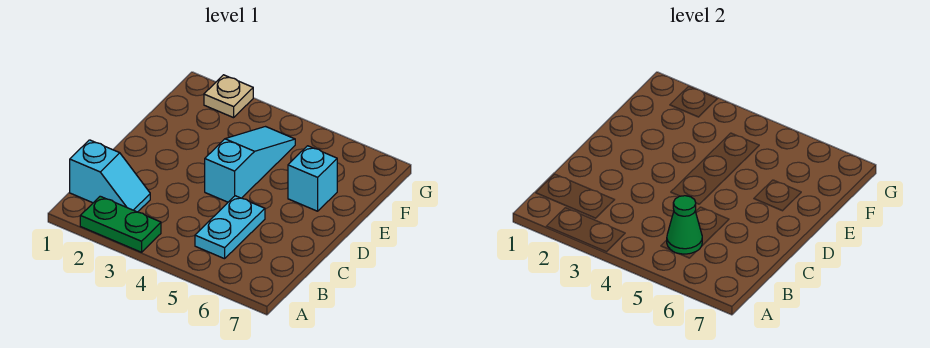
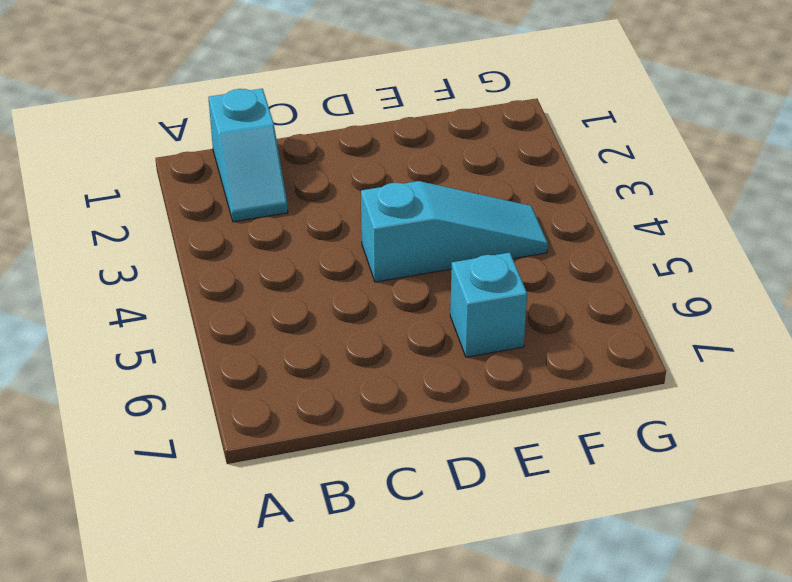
none -> green plate A2:A3 level 1
none -> cyan plate B5:C5 level 1

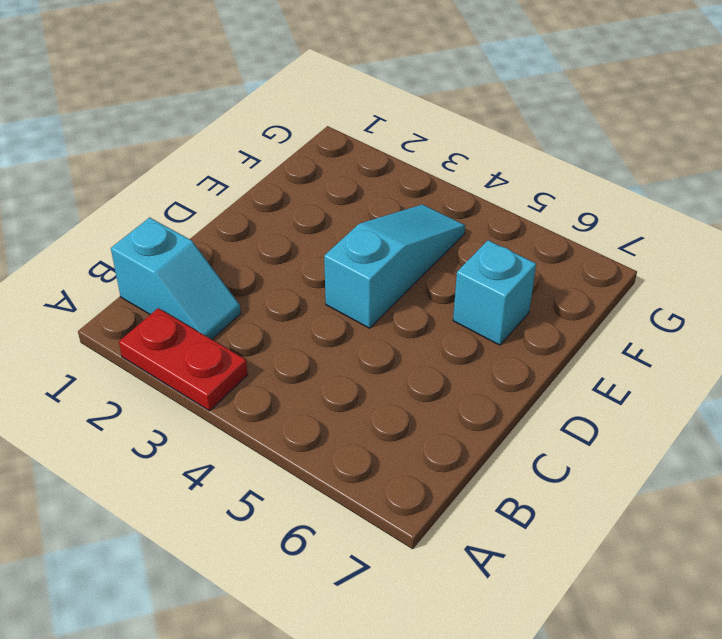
red plate A2:A3 level 1 -> green plate A2:A3 level 1
none -> cyan plate B5:C5 level 1
none -> tan plate G2 level 1

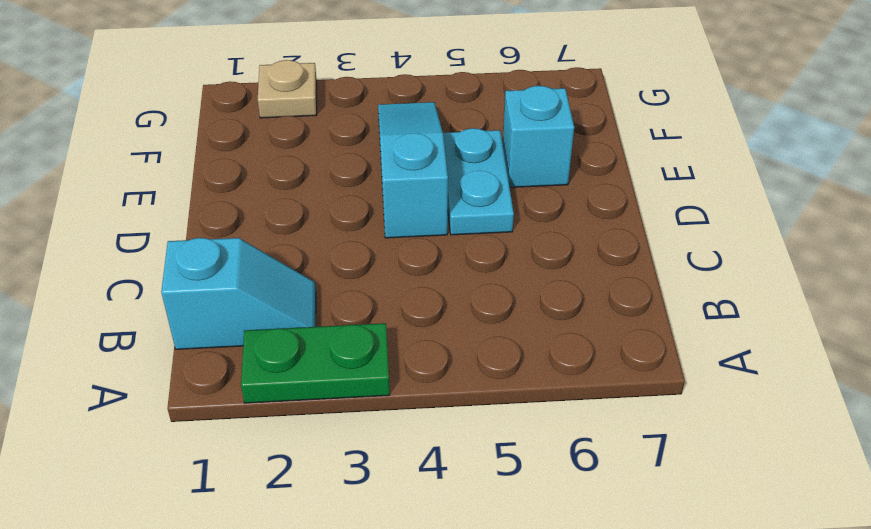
cyan plate D5:E5 level 1 -> cyan plate B5:C5 level 1
none -> green cone B5 level 2

